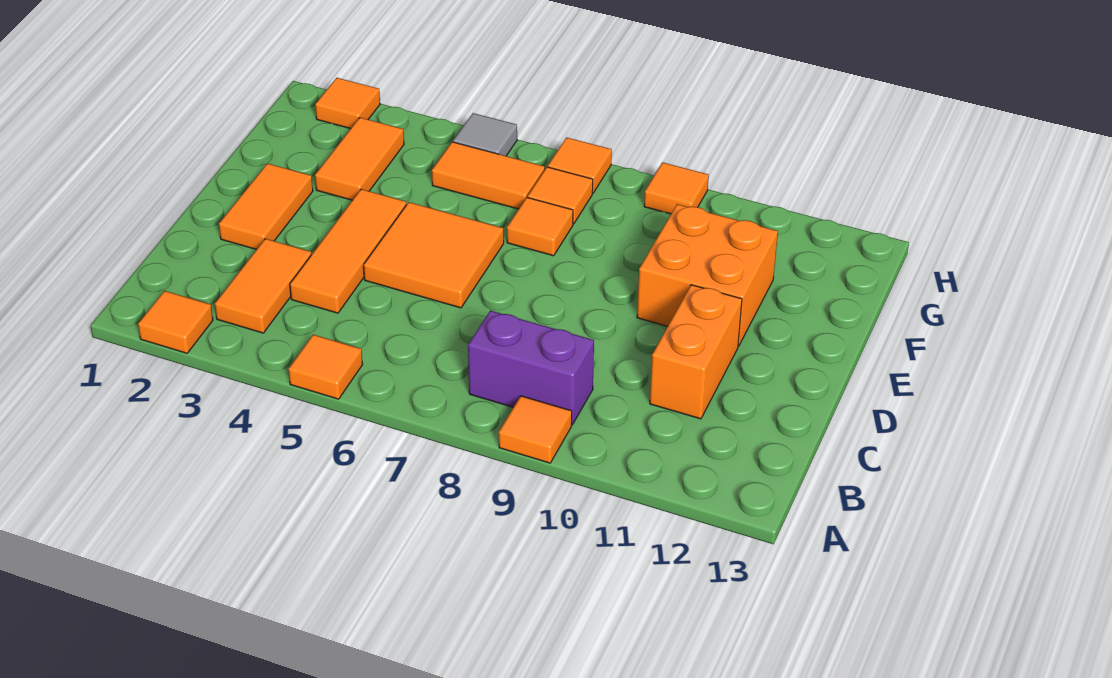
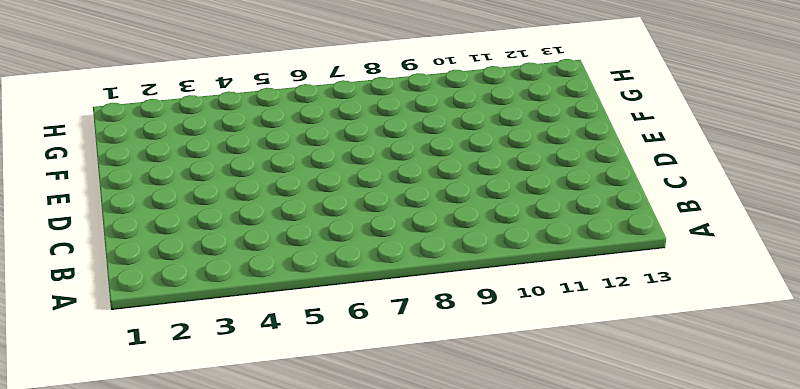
none -> orange tile A2 level 1
none -> orange tile A5 level 1
none -> orange tile A9 level 1

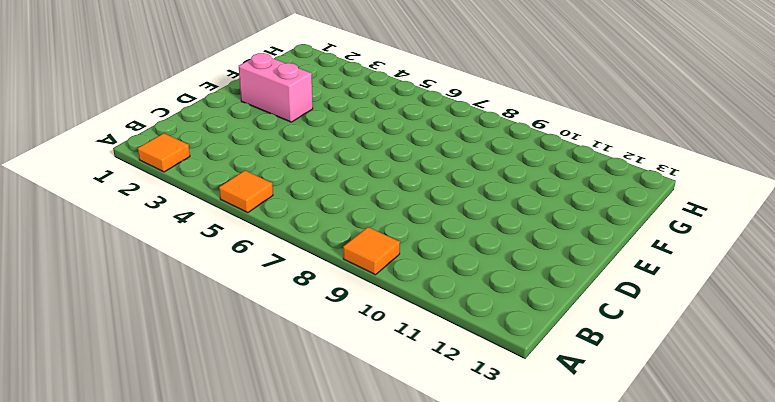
pink brick E2:E3 level 1 -> orange tile D2:E2 level 1
none -> orange tile B3:C3 level 1
none -> purple brick B8:B9 level 1
none -> orange tile C4:E4 level 1

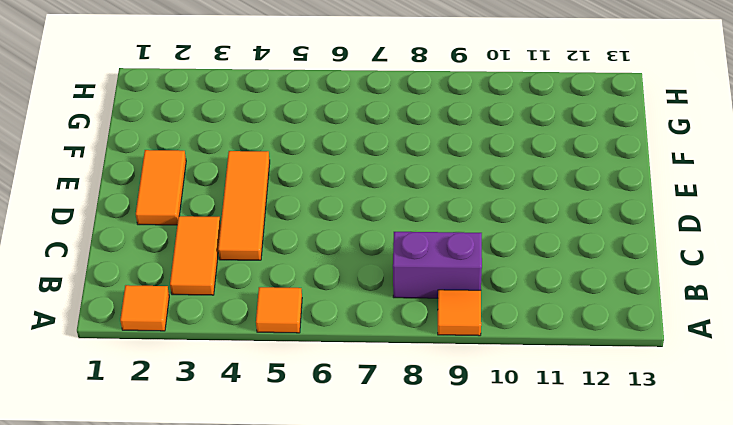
none -> orange brick C11:D11 level 1
none -> orange tile D5:E6 level 1
none -> orange brick E10:F11 level 1

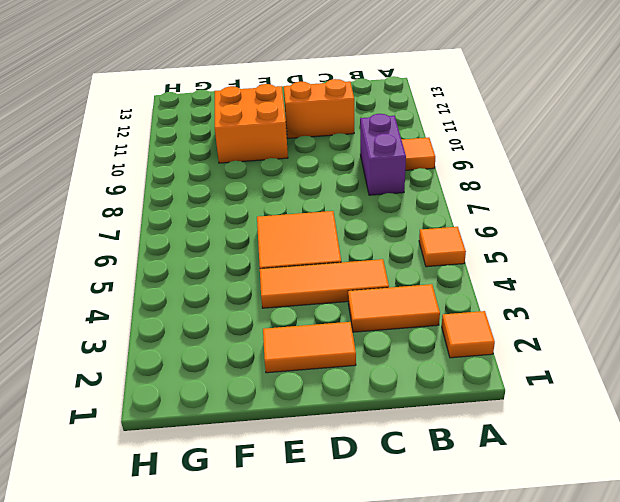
none -> orange tile F3:G3 level 1
none -> orange tile F7 level 1
none -> orange tile G5:G6 level 1

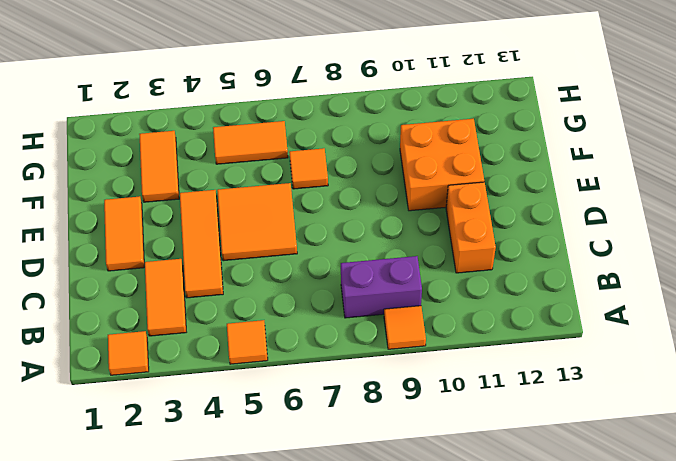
none -> orange tile G7 level 1
none -> orange tile H2 level 1
none -> grey tile H5 level 1

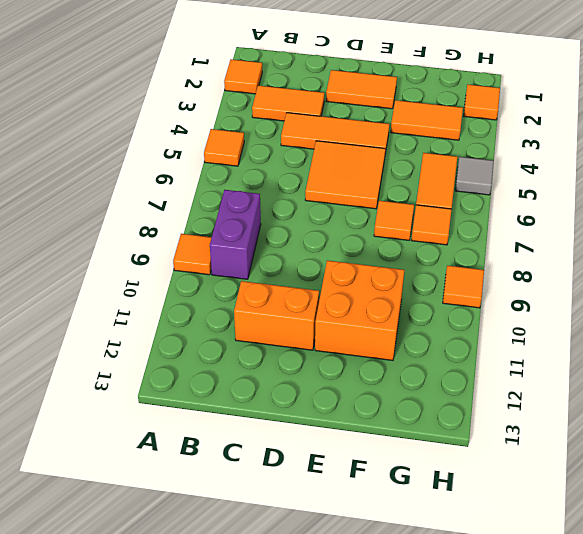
none -> orange tile H7 level 1

